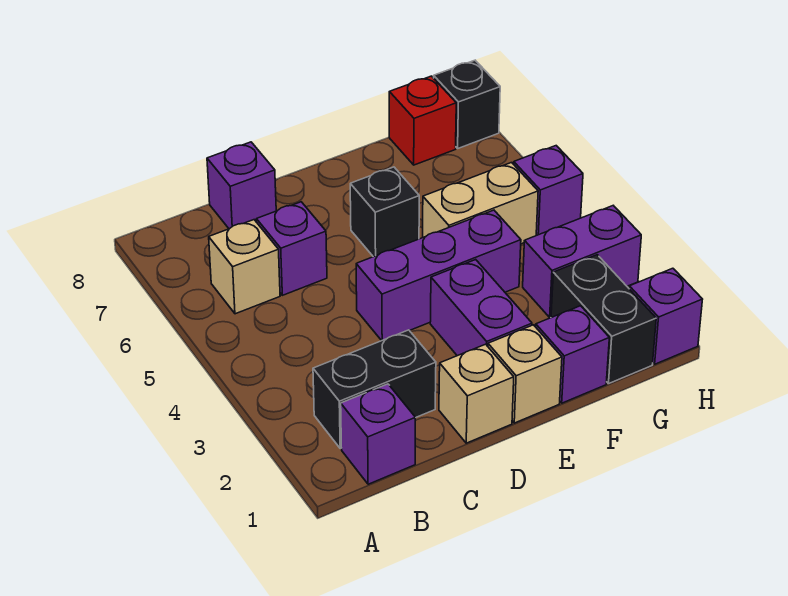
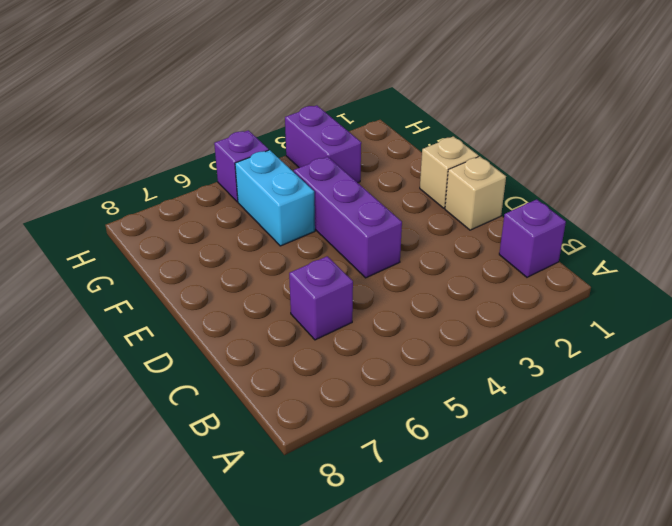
cyan brick F5:G5 level 1 -> tan brick F5:G5 level 1
none -> black brick B2:C2 level 1
none -> tan brick B6 level 1
none -> purple brick C8 level 1

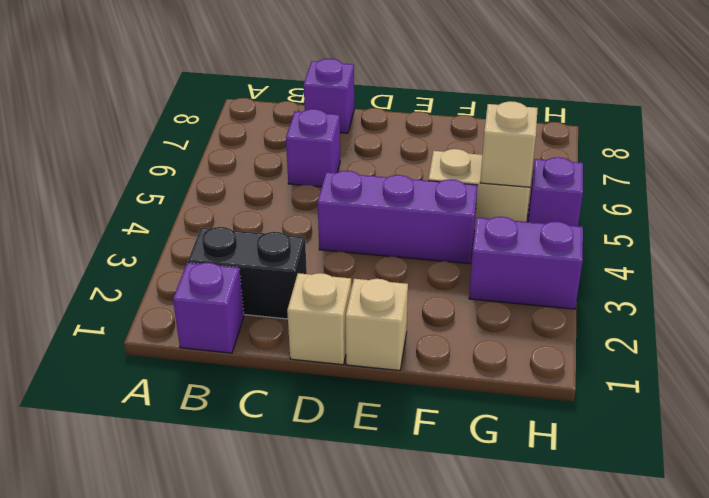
tan brick G5 level 2 -> tan brick B6 level 1
none -> purple brick E2:E3 level 1
none -> black brick E6 level 1
none -> purple brick F1 level 1

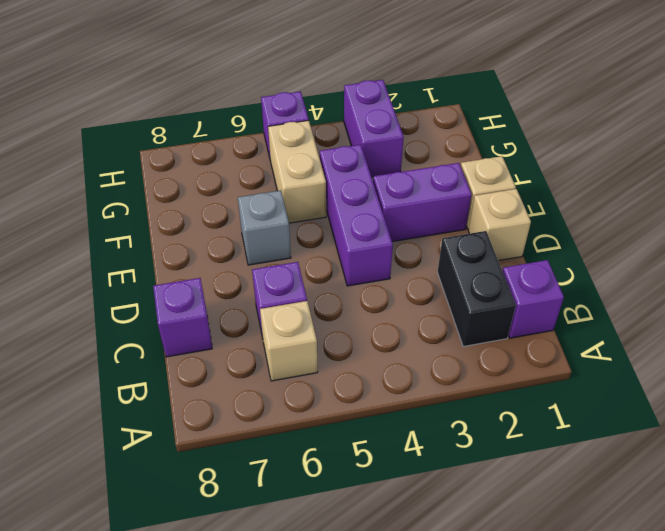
grey brick E6 level 1 -> black brick E6 level 1
none -> purple brick F1 level 1
none -> black brick G1:G2 level 1
none -> red brick G8 level 1

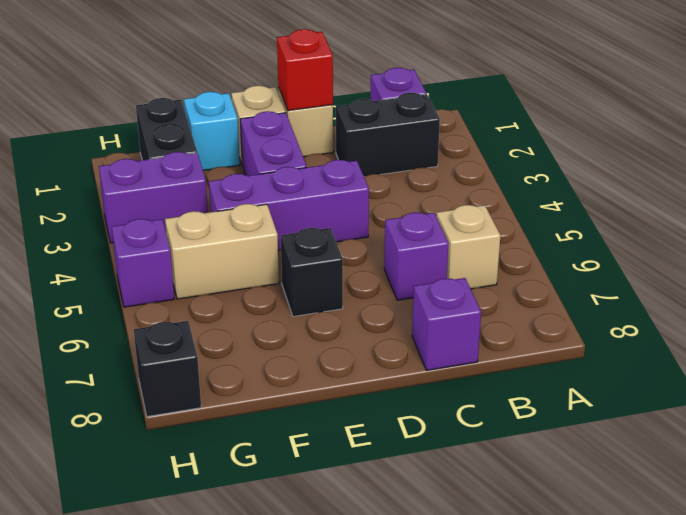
red brick D1 level 2 -> red brick G8 level 1
cyan brick F1 level 1 -> purple brick F1 level 1
none -> purple brick H1 level 1

